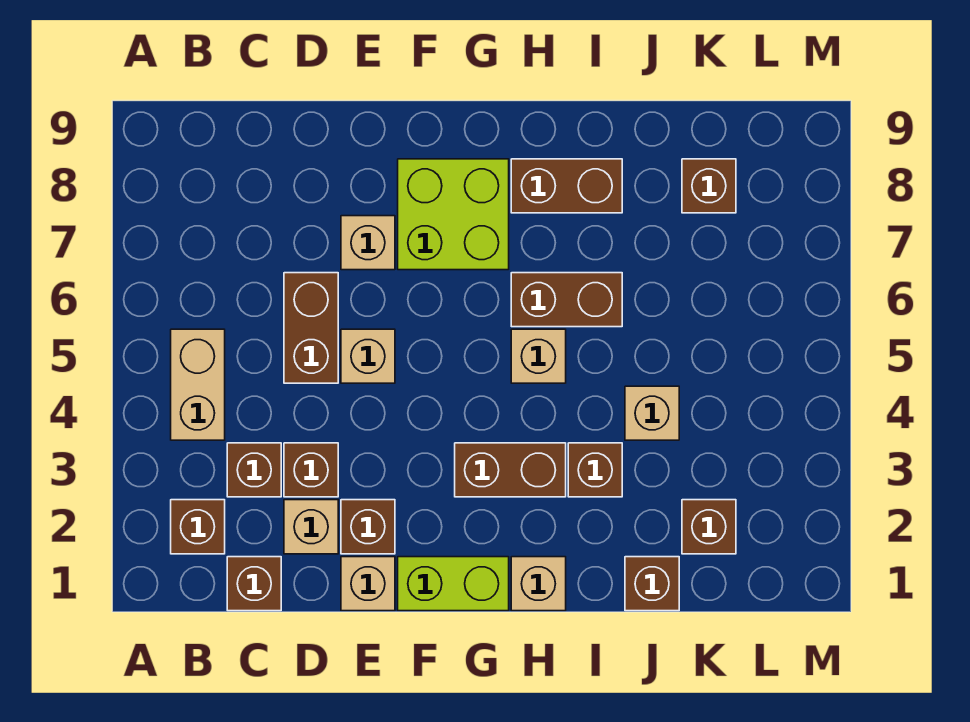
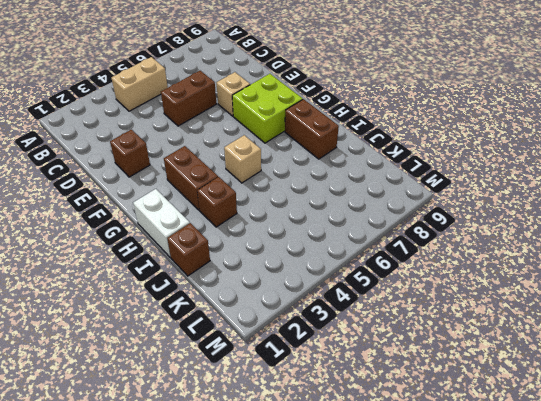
white brick H1:I1 level 1 -> tan brick H1 level 1
none -> brown brick B2 level 1
none -> brown brick C1 level 1
none -> brown brick C3 level 1

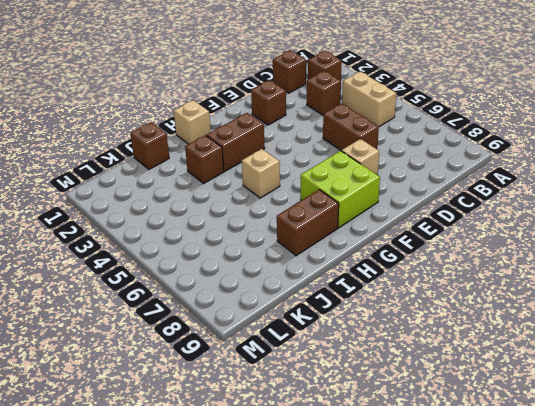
none -> tan brick D2 level 1
none -> brown brick D3 level 1
none -> tan brick E1 level 1

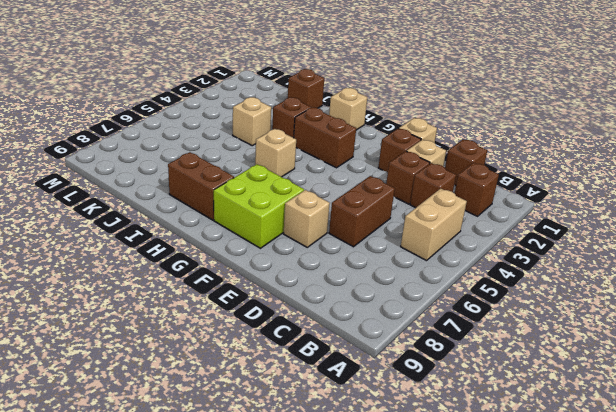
none -> tan brick E5 level 1
none -> lime brick F1:G1 level 1
none -> brown brick H6:I6 level 1

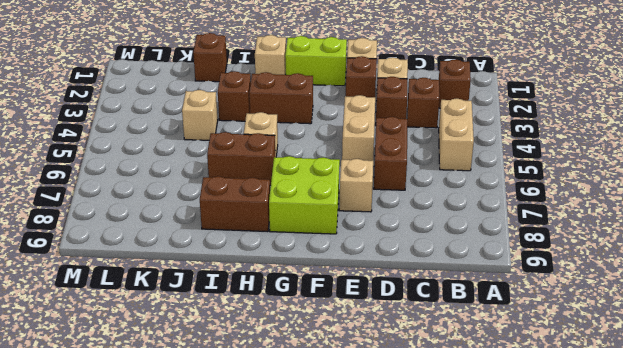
tan brick E4:E5 level 1 -> tan brick E5 level 1
none -> brown brick C1 level 1
none -> brown brick K2 level 1
none -> brown brick K8 level 1

